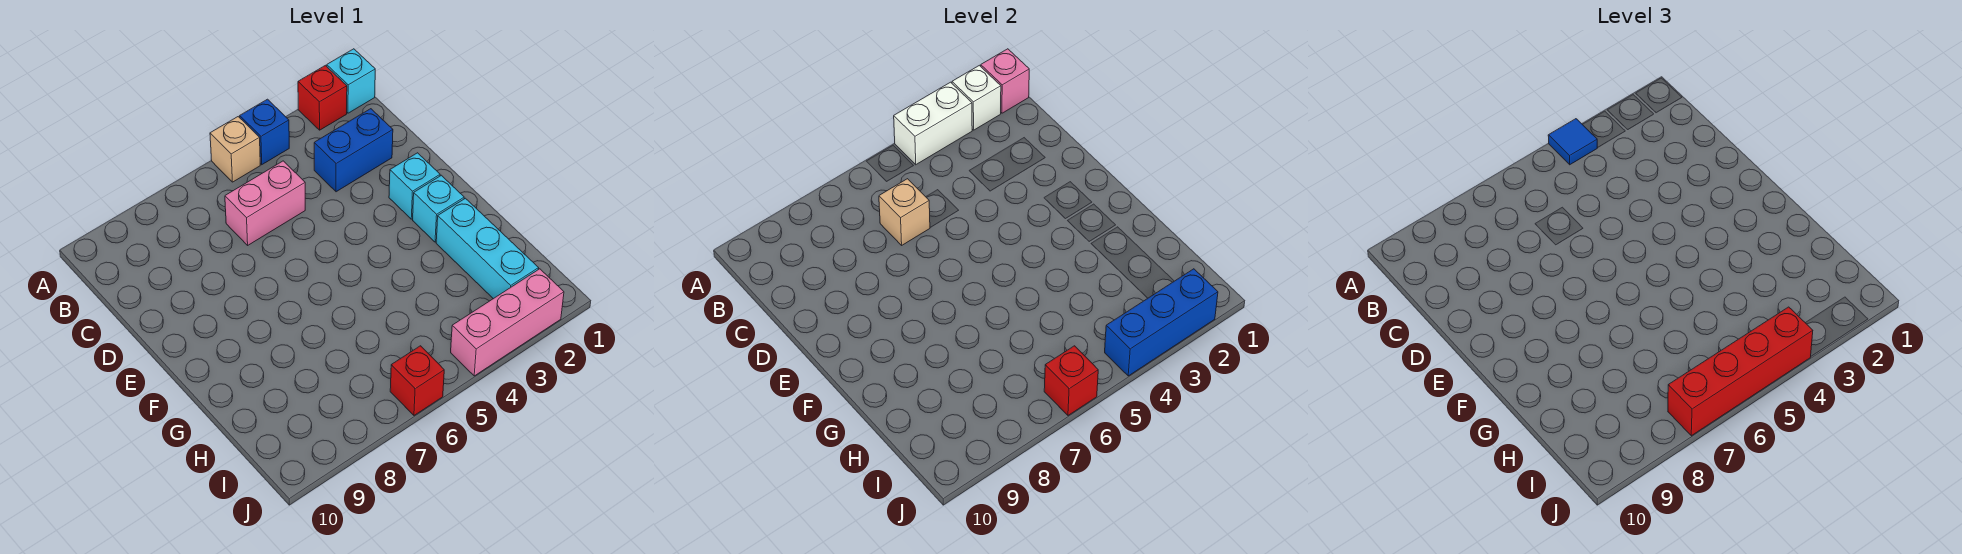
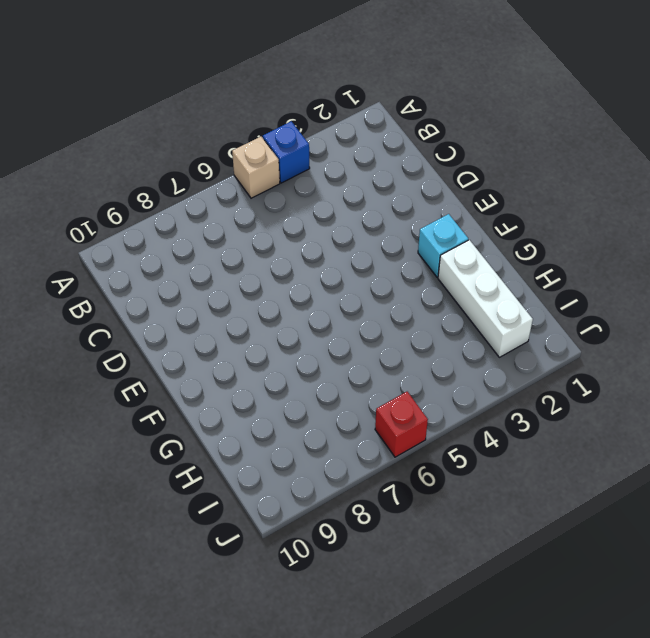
white brick G2:I2 level 1 -> cyan brick G2:I2 level 1
none -> cyan brick A1 level 1
none -> red brick A2 level 1
none -> blue brick C2:C3 level 1

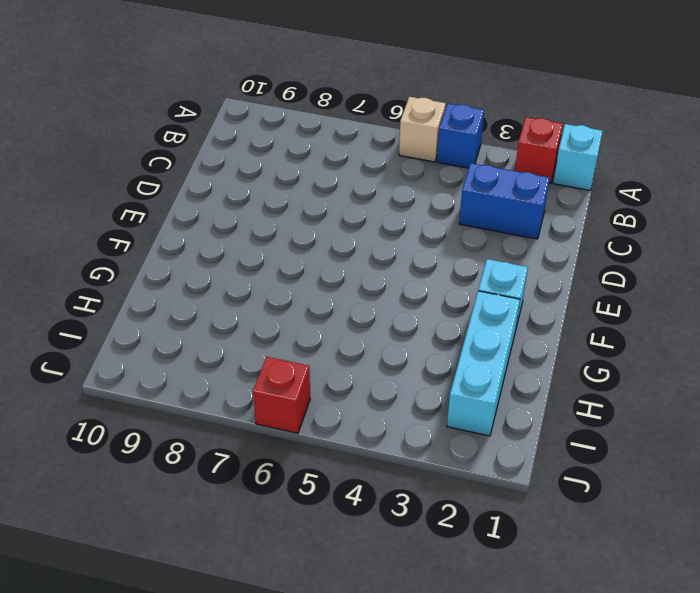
none -> pink brick C5:C6 level 1
none -> cyan brick E2 level 1
none -> pink brick J2:J4 level 1

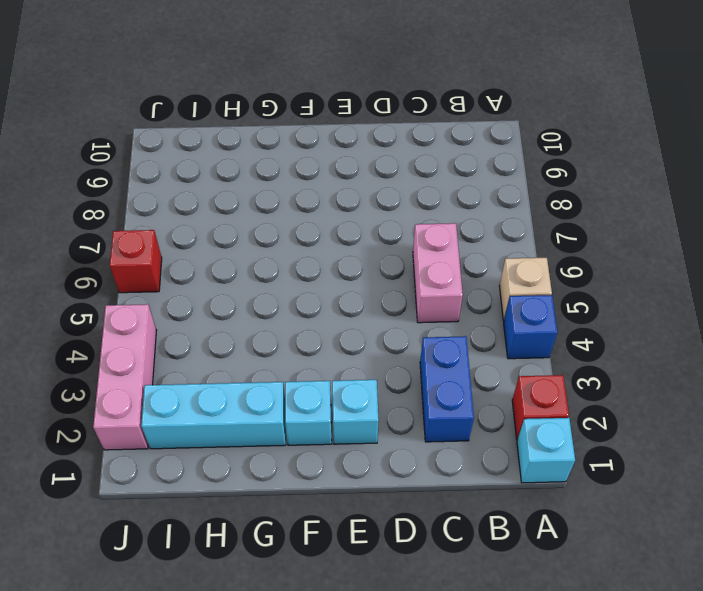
none -> pink brick A1 level 2
none -> white brick A2 level 2
none -> white brick A3:A4 level 2

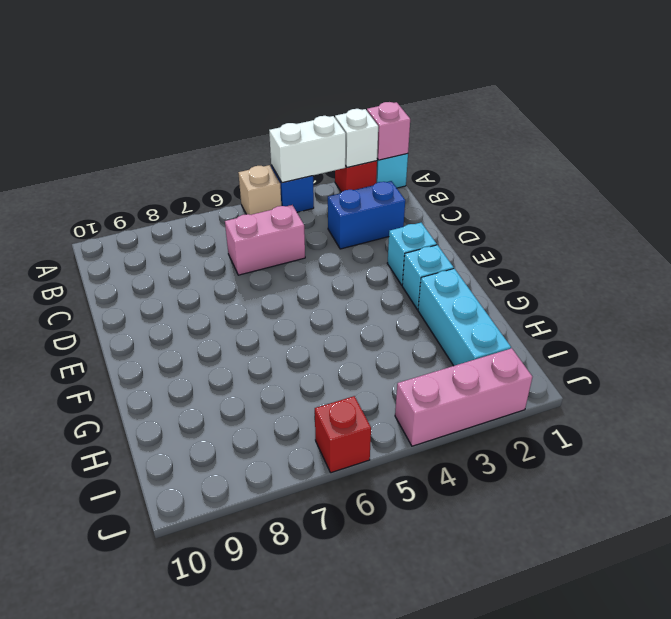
none -> tan brick C6 level 2
none -> blue brick J2:J4 level 2
none -> red brick J6 level 2

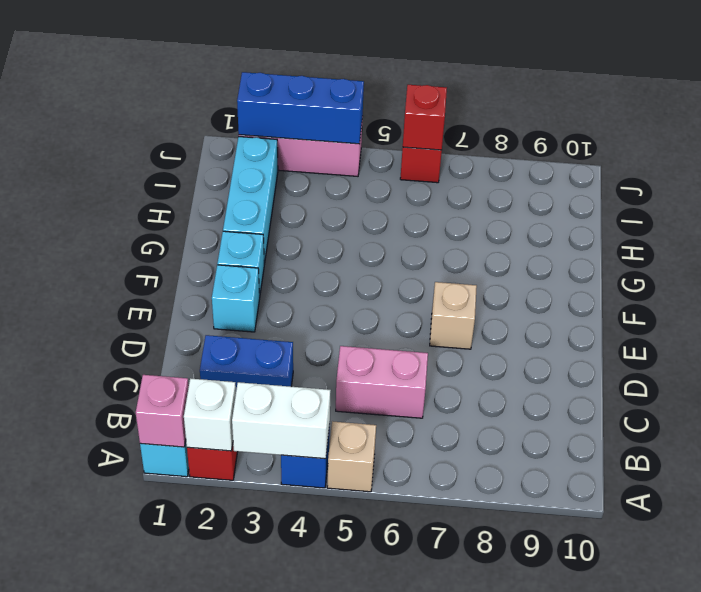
tan brick E7 level 1 -> tan brick C6 level 2
none -> blue tile A4 level 3
none -> red brick J4:J7 level 3

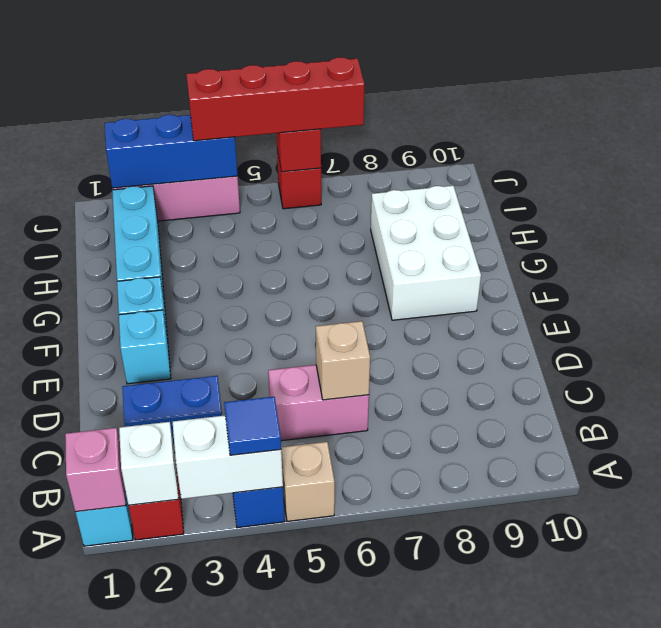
white brick F8:H9 level 1 -> none

